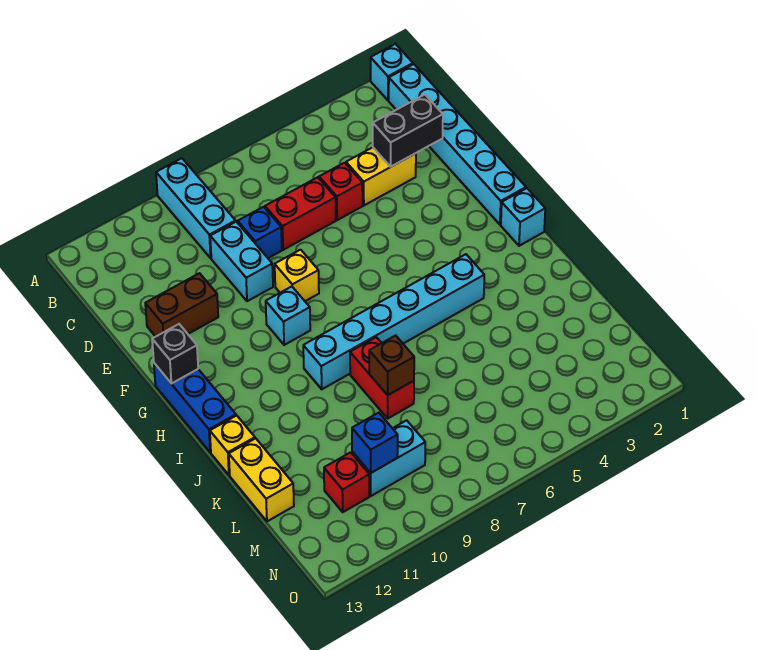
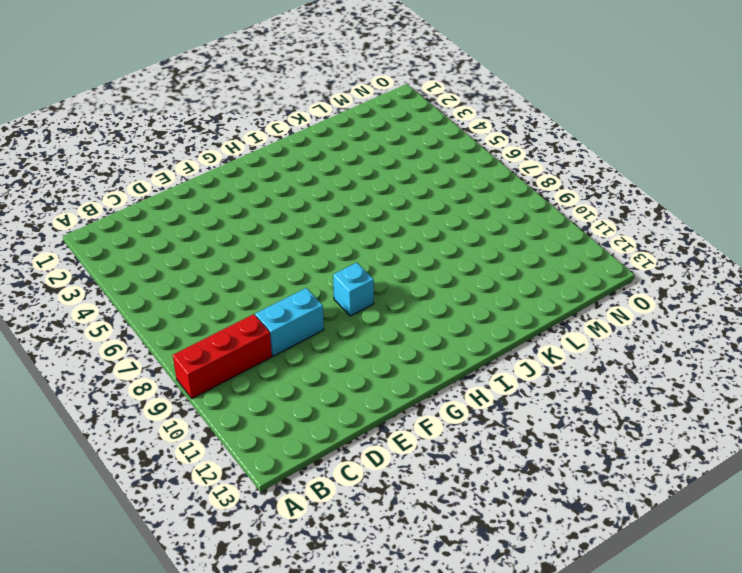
red brick A9:C9 level 1 -> cyan brick A9:C9 level 1
none -> cyan brick A1 level 1
none -> cyan brick B1:G1 level 1
none -> yellow brick D3:D4 level 1

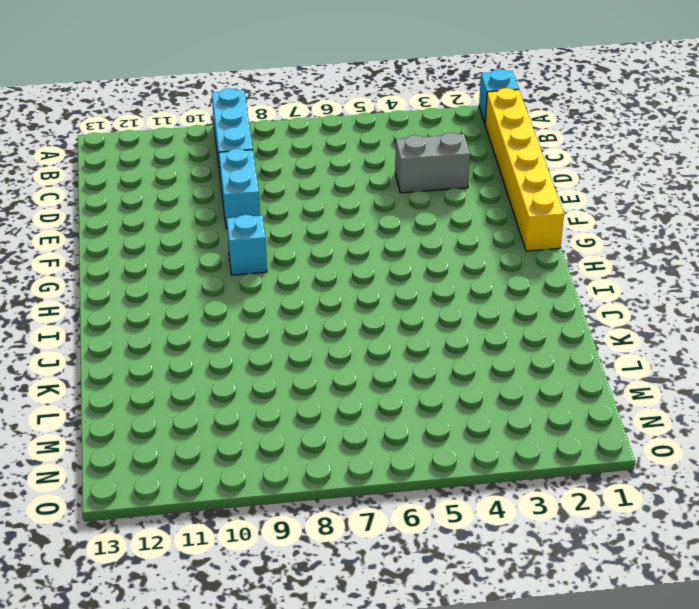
yellow brick B1:G1 level 1 -> cyan brick B1:G1 level 1
grey brick D3:D4 level 1 -> yellow brick D3:D4 level 1
none -> red brick D5 level 1
none -> red brick D6:D7 level 1
none -> blue brick D8 level 1

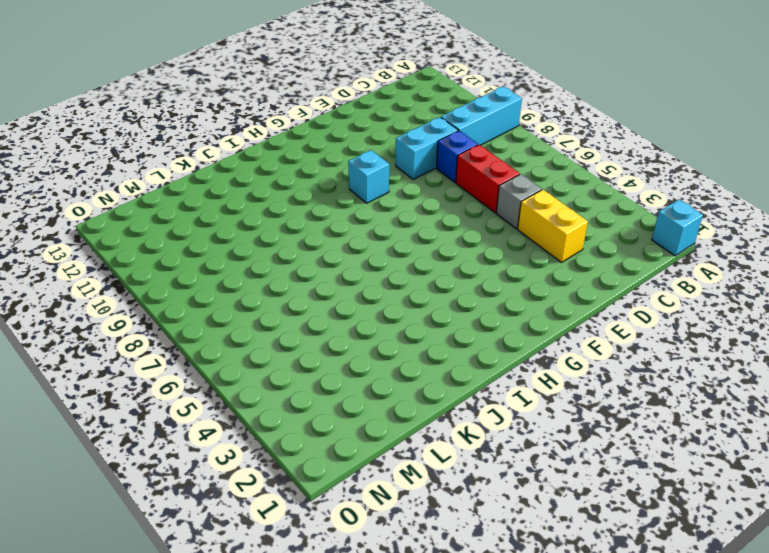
grey brick D5 level 1 -> red brick D5 level 1
none -> cyan brick B1:G1 level 1
none -> brown brick E11:E12 level 1
none -> yellow brick F8 level 1

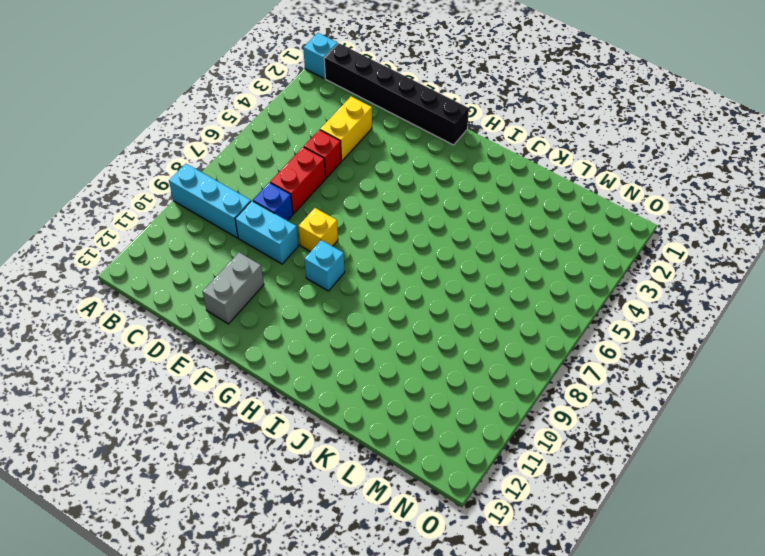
black brick B1:G1 level 1 -> cyan brick B1:G1 level 1
grey brick E11:E12 level 1 -> brown brick E11:E12 level 1
none -> blue brick G13:I13 level 1
none -> cyan brick H1 level 1
none -> cyan brick I4:I9 level 1

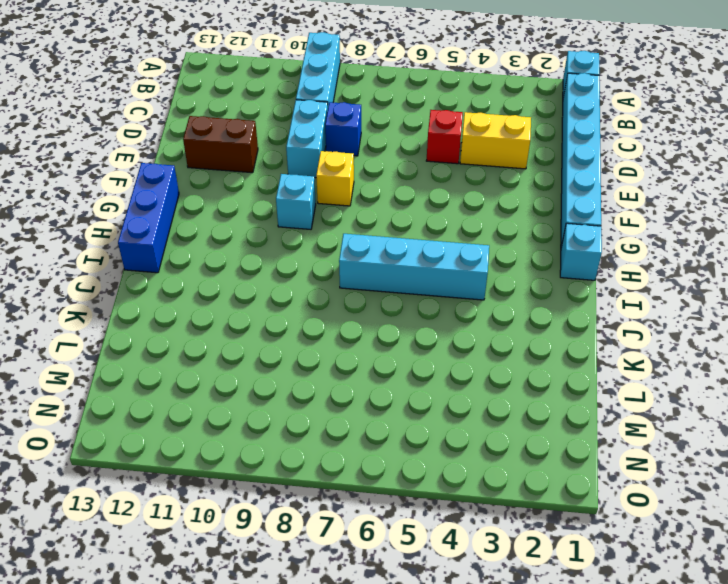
cyan brick I4:I7 level 1 -> cyan brick I4:I9 level 1
none -> red brick D6:D7 level 1
none -> red brick J8:K8 level 1
none -> yellow brick J13 level 1

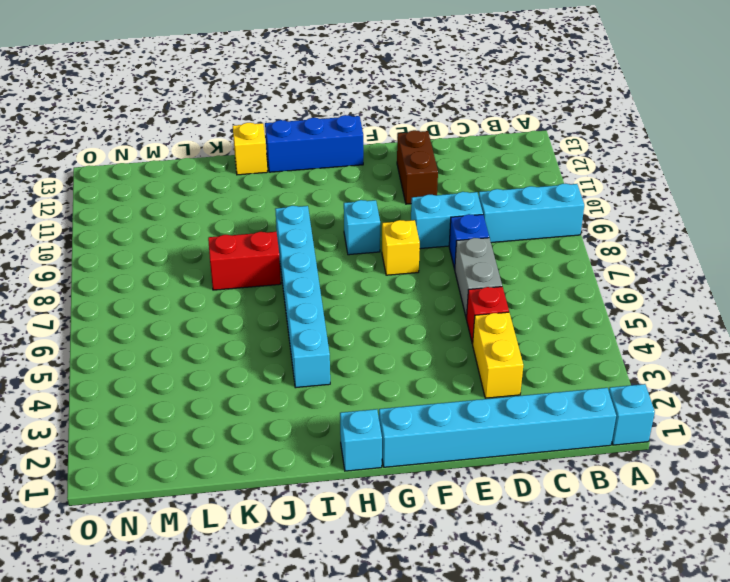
grey brick D6:D7 level 1 -> red brick D6:D7 level 1
none -> yellow brick K13:L13 level 1
none -> cyan brick M9:M10 level 1
none -> red brick M11 level 1

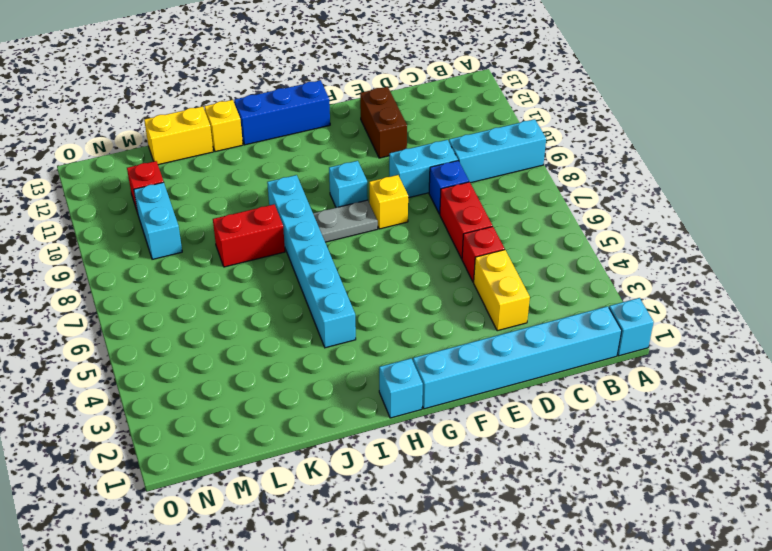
grey plate G8:H8 level 1 -> none
none -> black brick D2:D3 level 2
none -> black brick G13 level 2
none -> brown brick K8 level 2

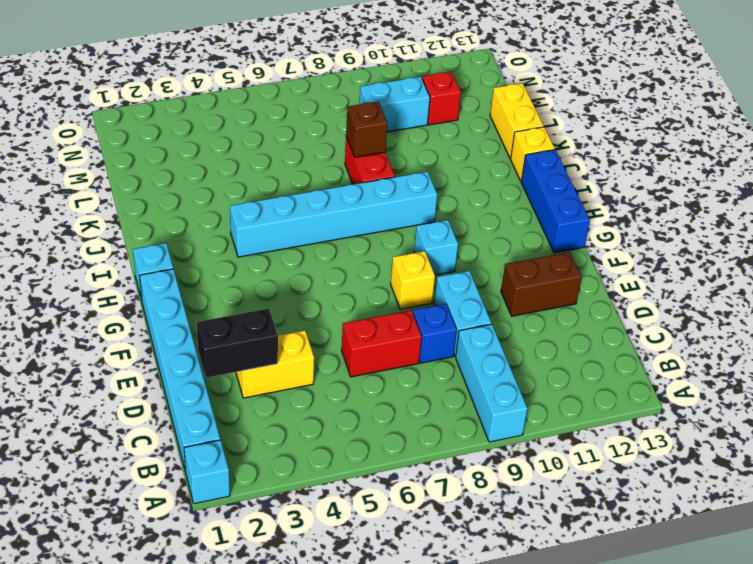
none -> red brick D5 level 1
none -> black brick G13 level 2
none -> blue brick M10 level 2

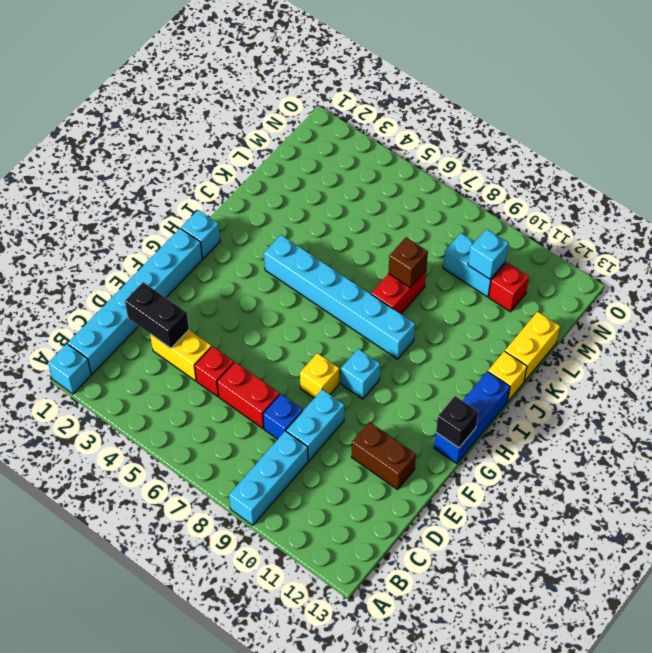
cyan brick M10 level 2 -> blue brick M10 level 2

